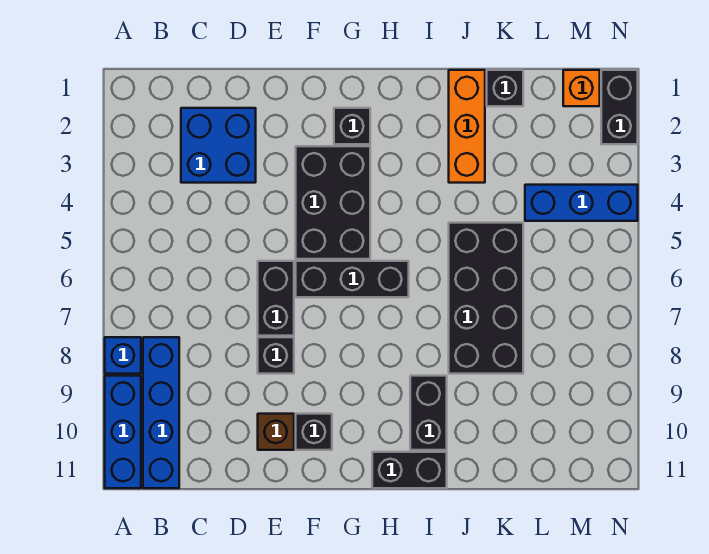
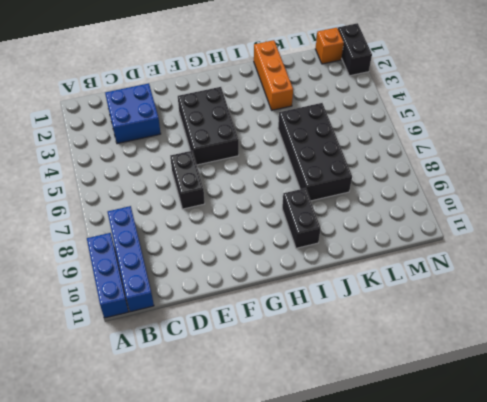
none -> blue brick A8 level 1
none -> black brick E8 level 1
none -> brown brick E10 level 1

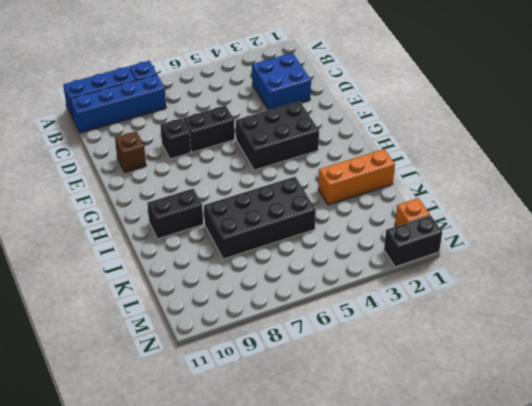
none -> black brick F6:H6 level 1
none -> black brick F10 level 1
none -> black brick G2 level 1

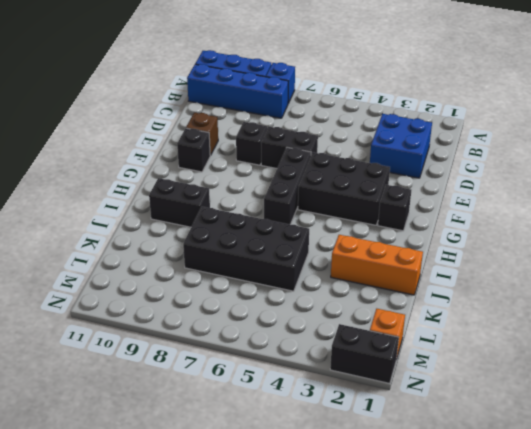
none -> black brick H11:I11 level 1
none -> black brick K1 level 1
none -> blue brick L4:N4 level 1

